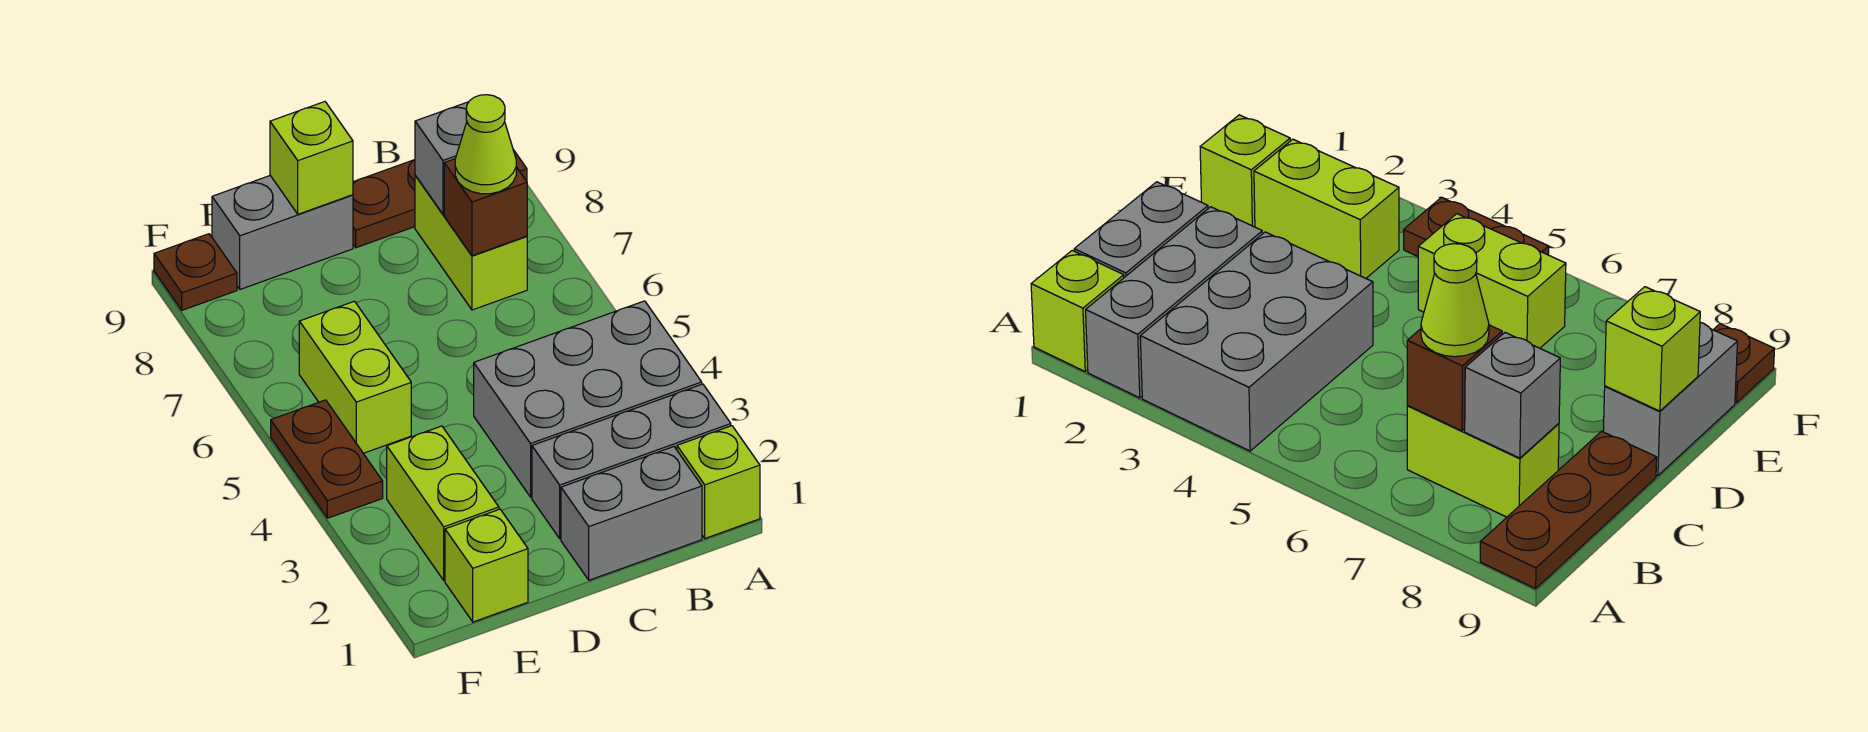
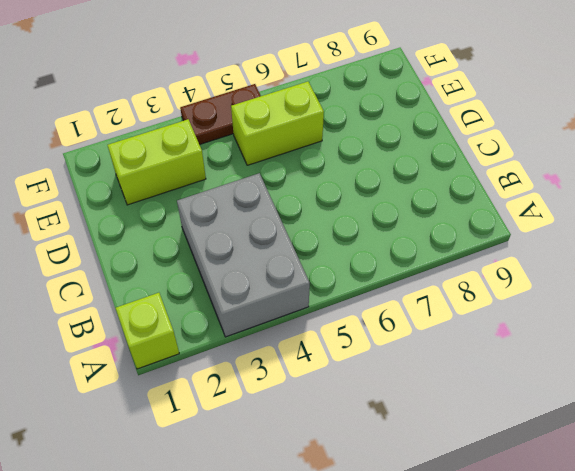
none -> grey brick A2:C2 level 1
none -> brown plate A9:C9 level 1
none -> grey brick B1:C1 level 1

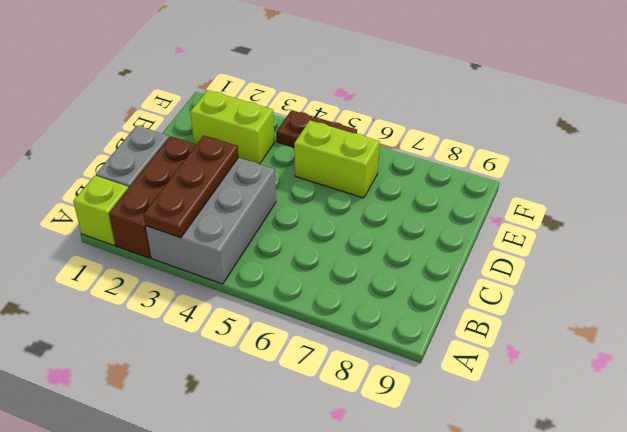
brown brick A2:C2 level 1 -> grey brick A2:C2 level 1
brown plate A3:C3 level 2 -> brown plate A9:C9 level 1
none -> lime brick B7:B8 level 1
none -> grey brick D9:E9 level 1
none -> lime brick E1 level 1

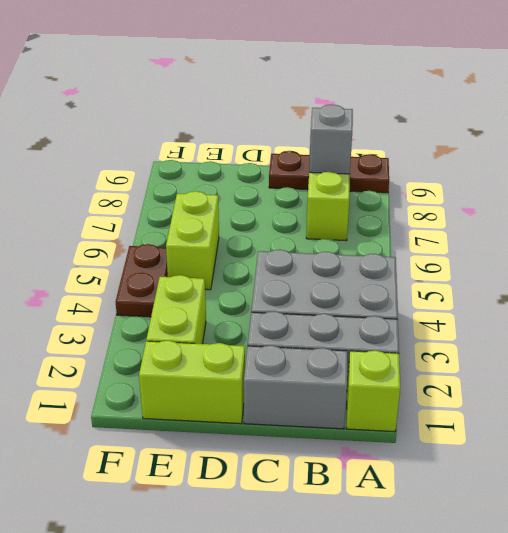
lime brick D1:E1 level 1 -> lime brick E1 level 1
none -> grey brick D9:E9 level 1
none -> brown plate F9 level 1
none -> brown brick B7 level 2

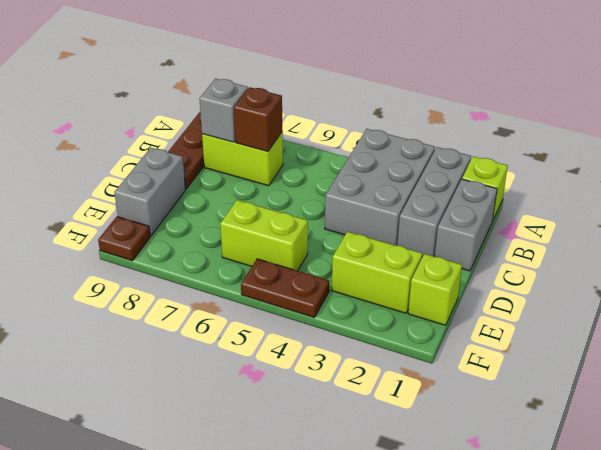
none -> lime brick D9 level 2
none -> lime cone B7 level 3

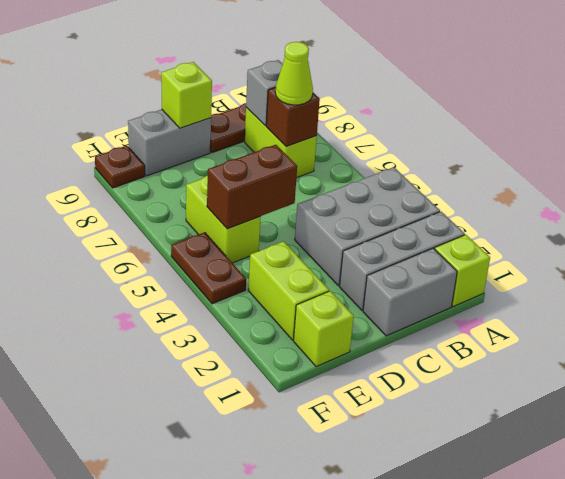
brown brick D5:E5 level 2 -> none

